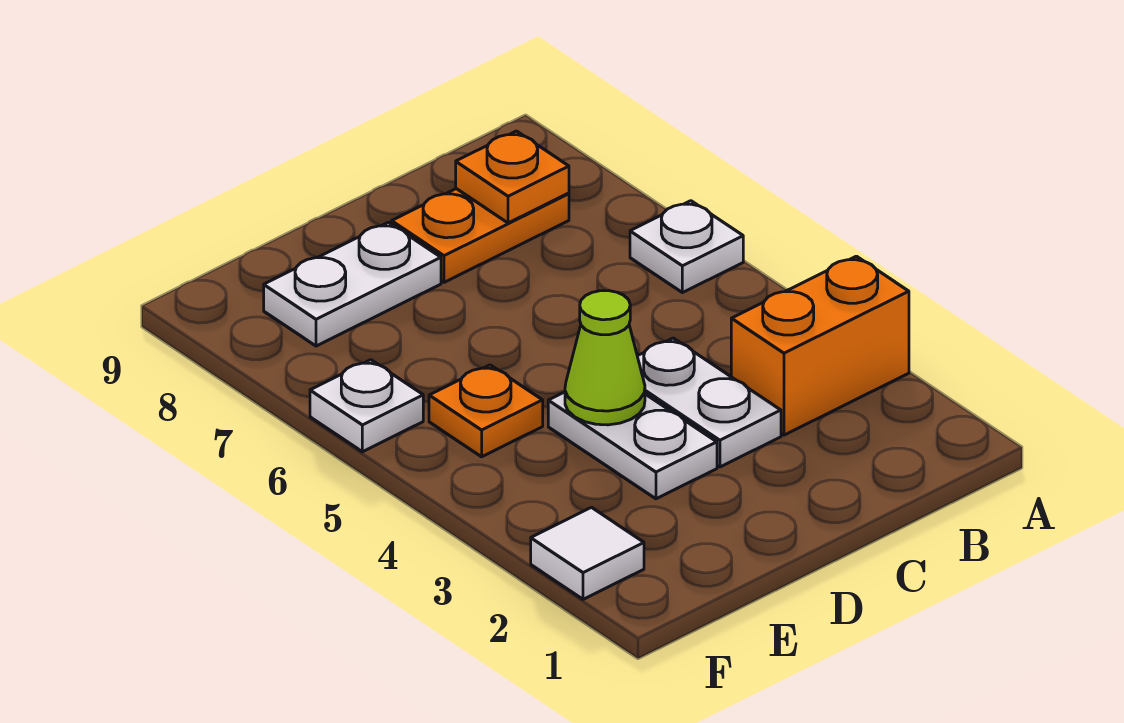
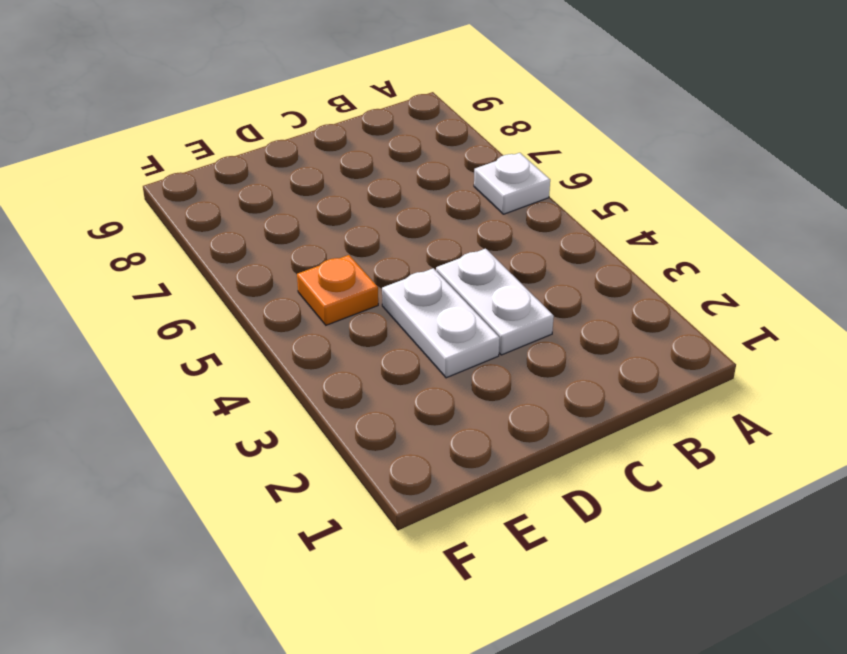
none -> orange brick A3:B3 level 1
none -> orange plate B8:C8 level 1

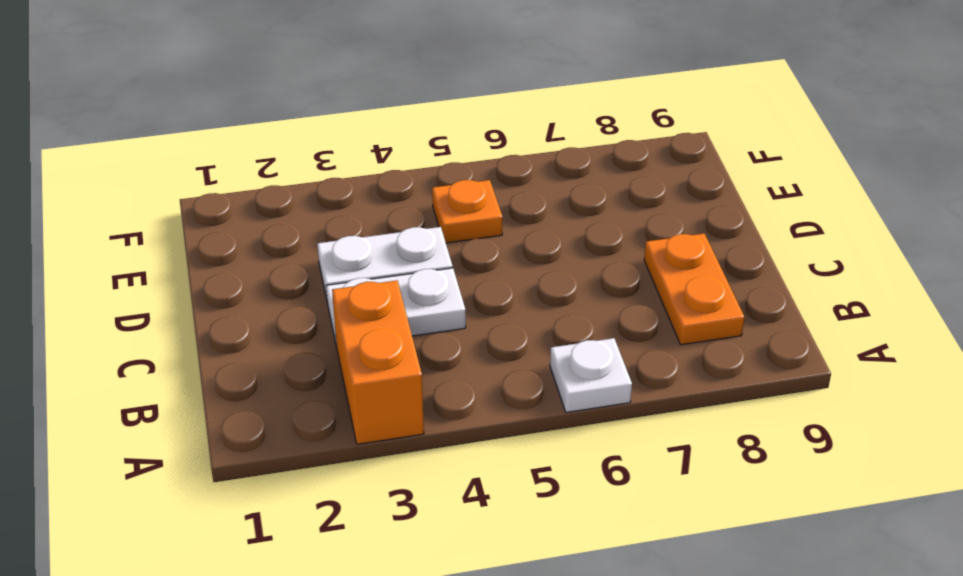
none -> white plate D8:E8 level 1
none -> white tile F2 level 1

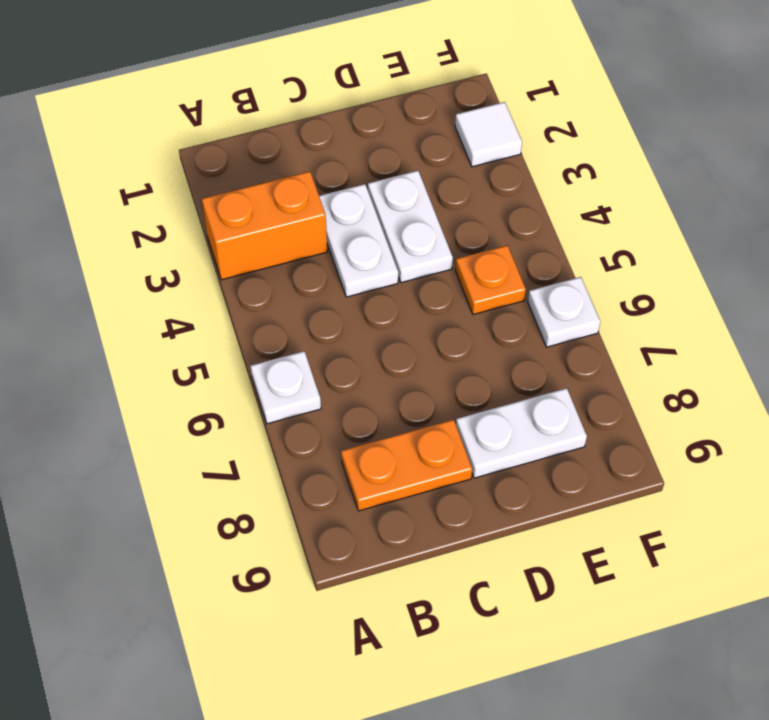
none -> orange plate B8 level 2
none -> lime cone D4 level 2

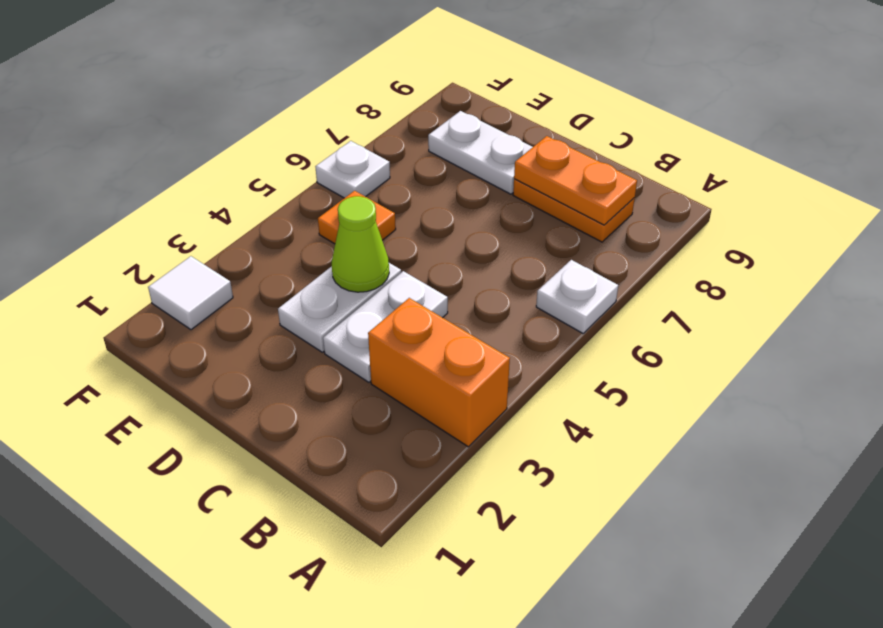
orange plate B8:C8 level 2 -> orange plate B8 level 2

